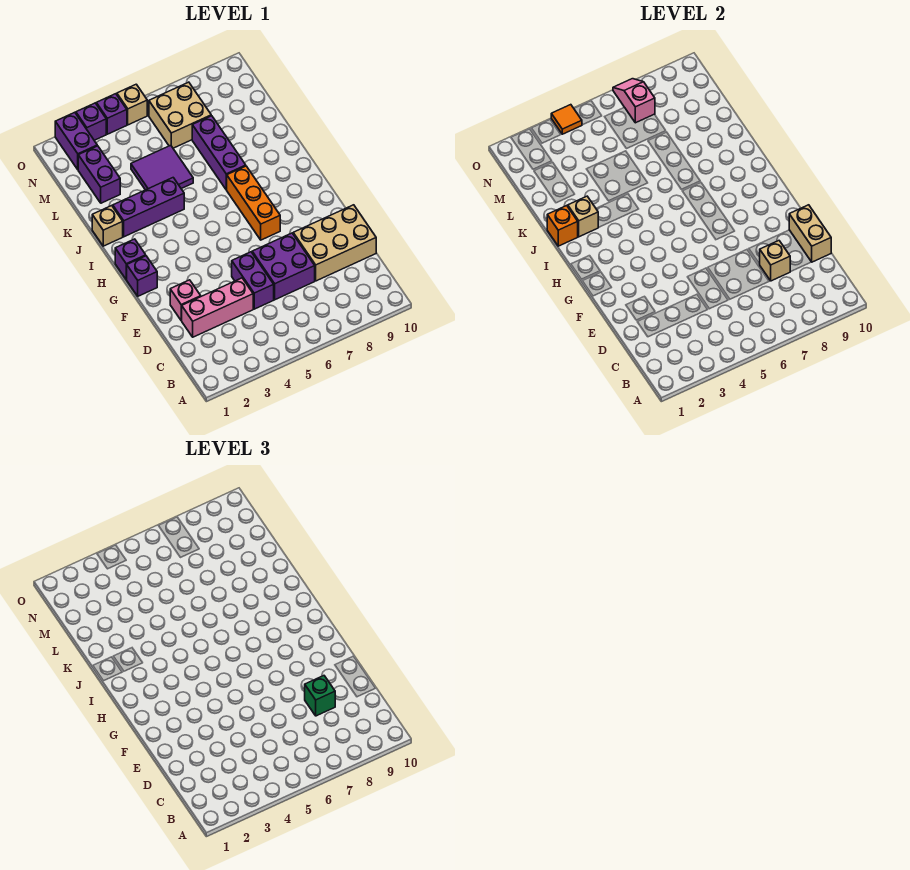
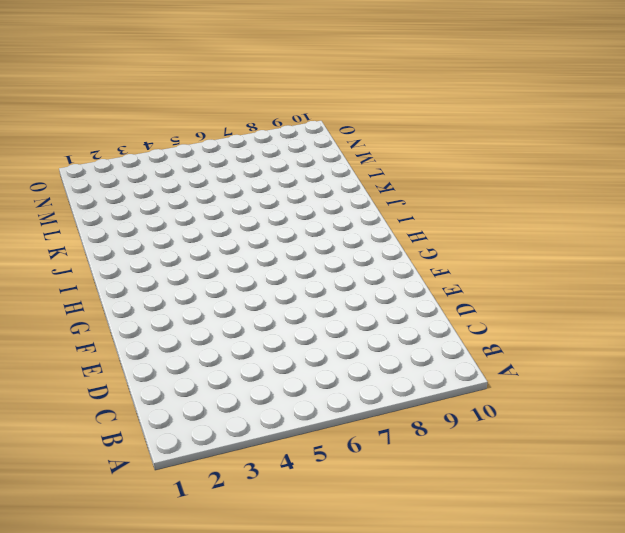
none -> pink brick D2:D4 level 1
none -> purple brick D5:E5 level 1
none -> purple brick D6:E7 level 1

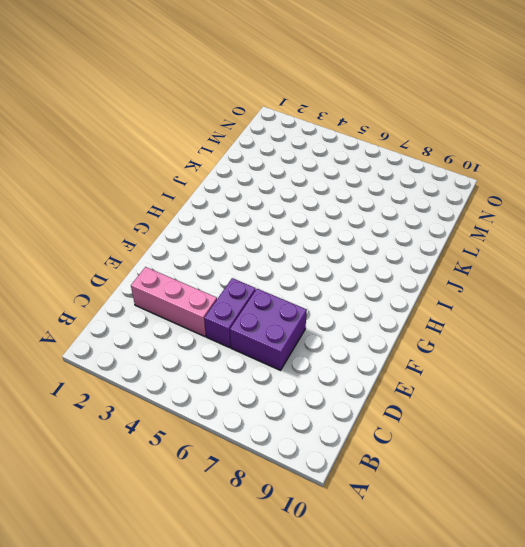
none -> tan brick D8:E10 level 1
none -> pink brick E2 level 1
none -> purple brick G1 level 1

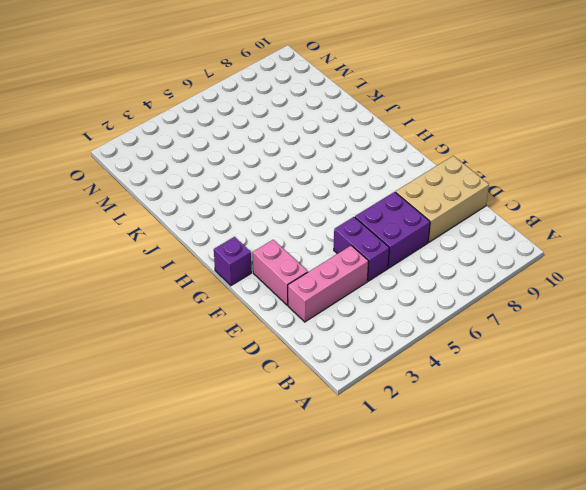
pink brick E2:F2 level 1 -> pink brick E2 level 1
none -> orange brick G7:I7 level 1
none -> purple brick H1 level 1
none -> tan brick J1 level 1

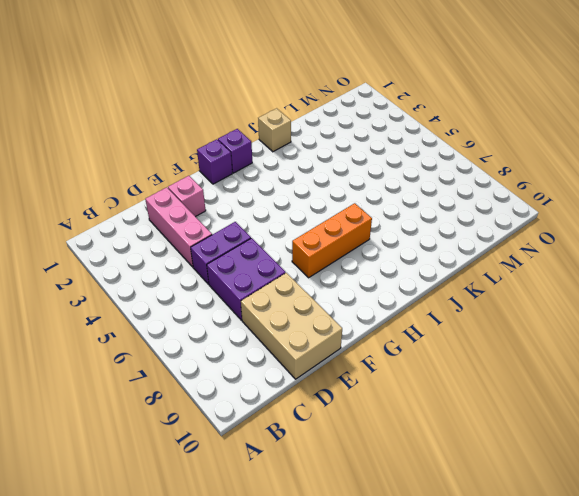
none -> purple brick J2:J4 level 1
none -> purple brick J7:L7 level 1
none -> purple tile K4:L5 level 1

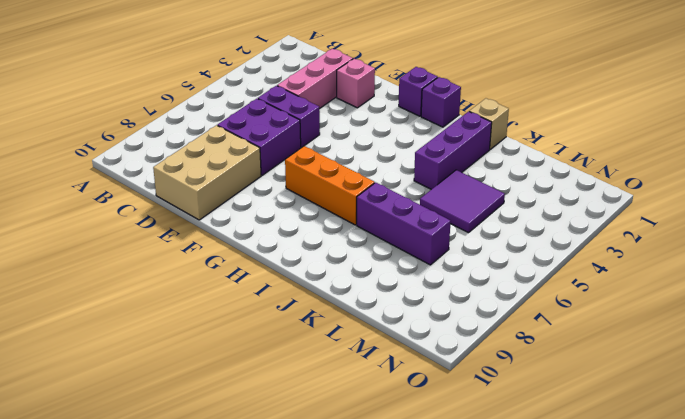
none -> purple brick L2:M2 level 1
none -> tan brick M6:N7 level 1
none -> purple brick N2:O2 level 1

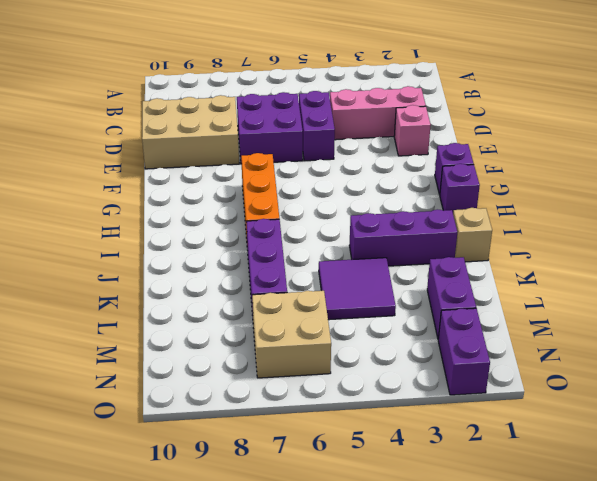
none -> purple brick O3 level 1
none -> purple brick O4 level 1
none -> tan brick O5 level 1

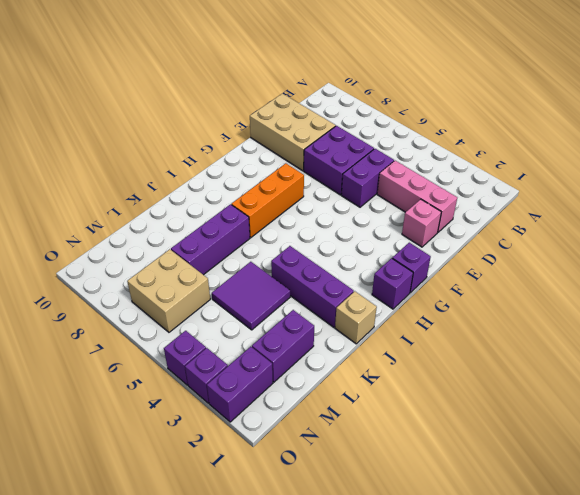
none -> tan brick O5 level 1
none -> tan brick D8 level 2
none -> tan brick D10:E10 level 2

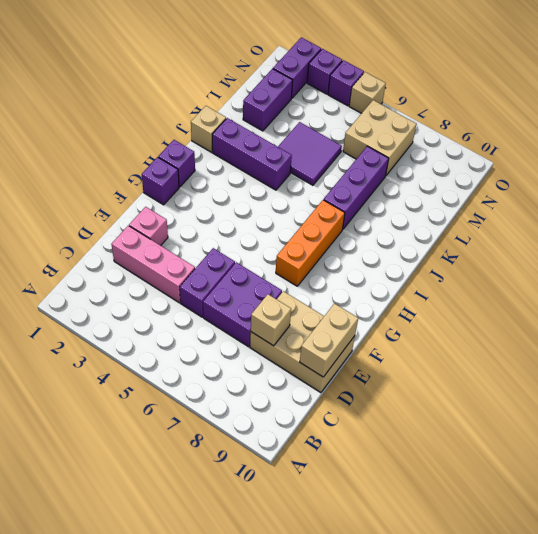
none -> orange brick J1 level 2
none -> tan brick J2 level 2
none -> pink slope N7:O7 level 2 top N

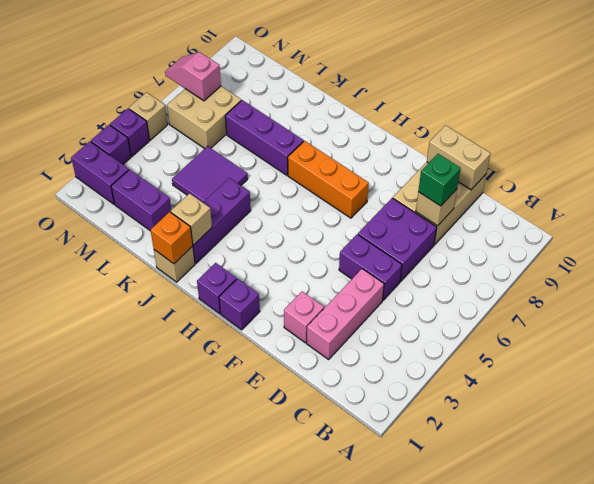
none -> orange tile O4 level 2

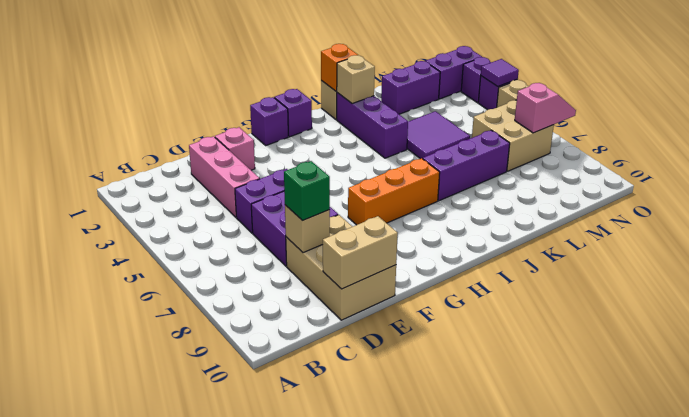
purple tile O4 level 2 -> orange tile O4 level 2

